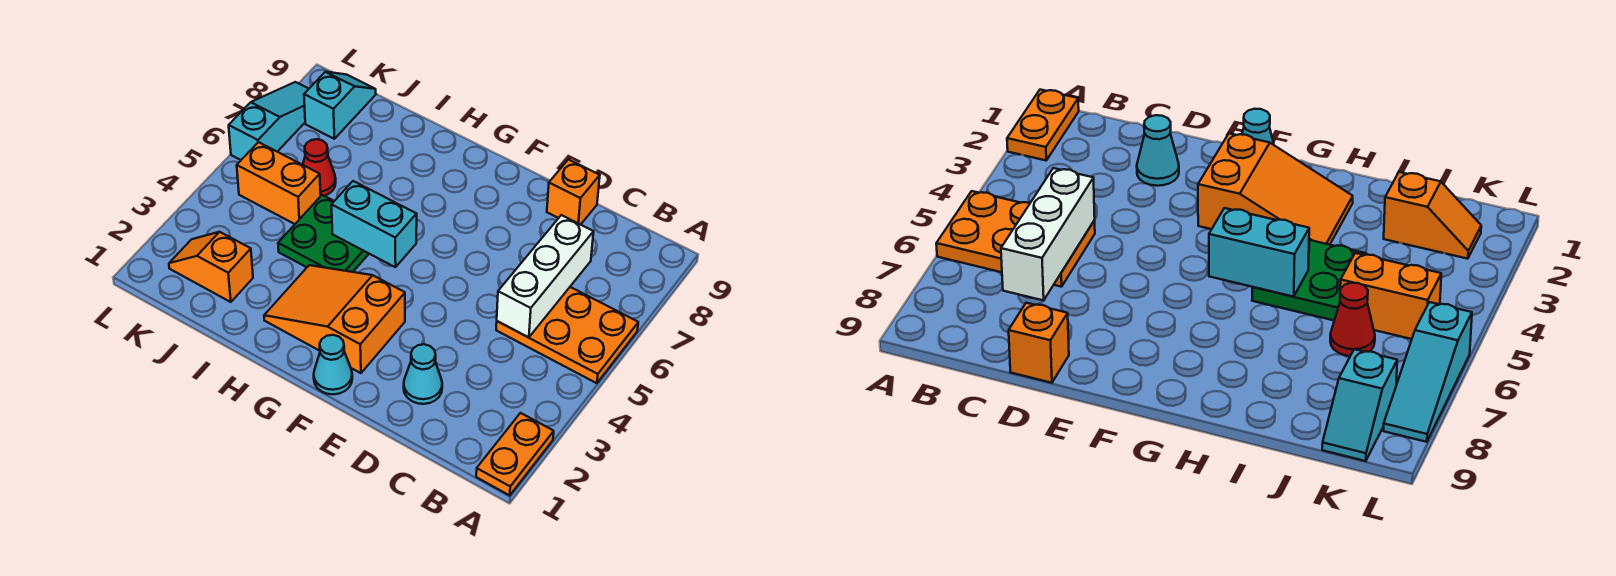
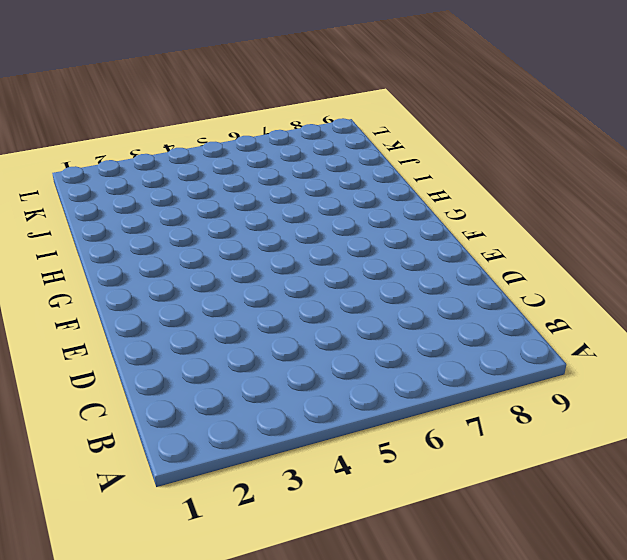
none -> orange plate A1:A2 level 1
none -> orange plate A5:C6 level 1
none -> cyan cone D2 level 1

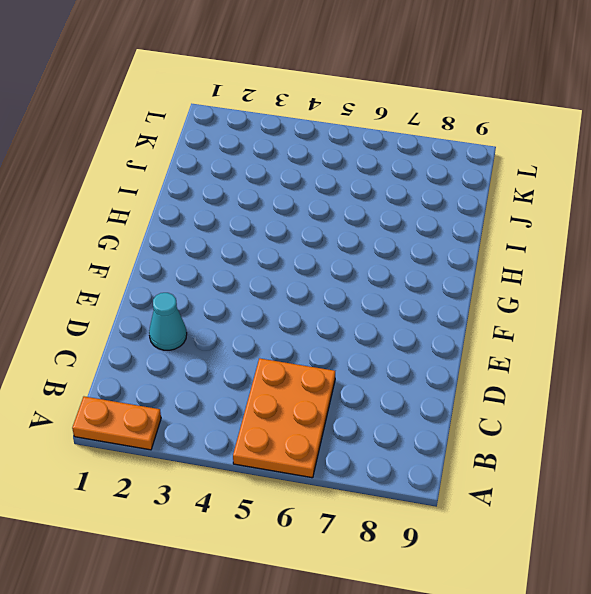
none -> orange brick D9 level 1
none -> cyan cone F1 level 1
none -> orange slope F2:H3 level 1 top F

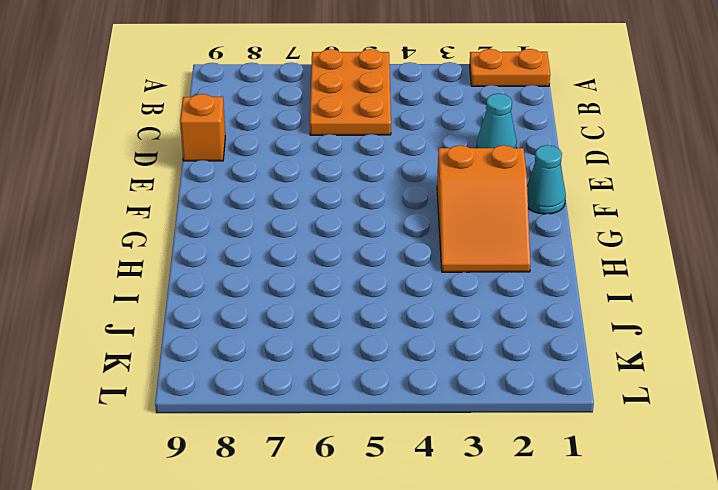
none -> green plate H4:I5 level 1
none -> orange slope J2:K2 level 1 top J
none -> orange brick J5:K5 level 1

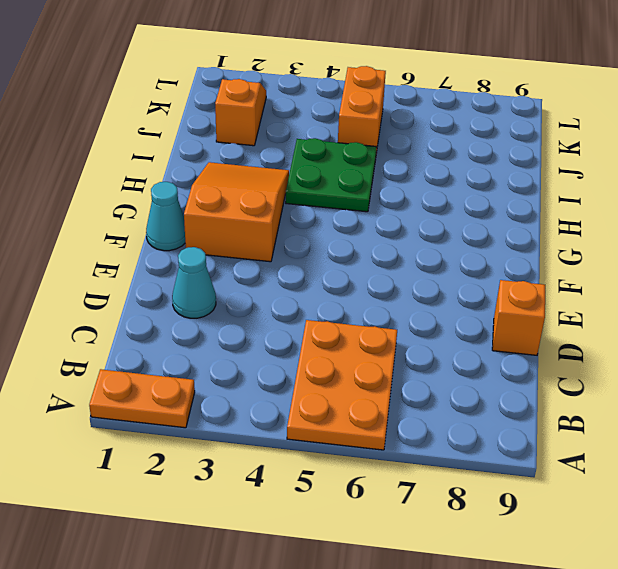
none -> red cone J6 level 1
none -> cyan slope K8:K9 level 1 top 8
none -> cyan slope L6:L8 level 1 top 6

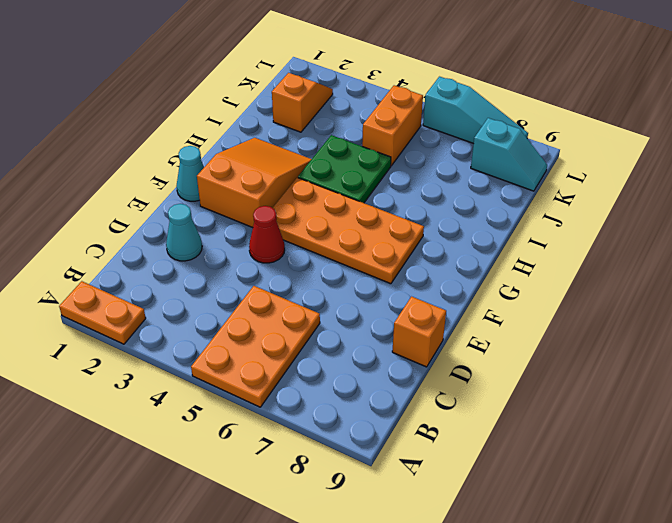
red cone E4 level 1 -> red cone J6 level 1
orange plate F4:G7 level 1 -> none
none -> white brick C5:C7 level 2
none -> cyan brick G5:H5 level 2

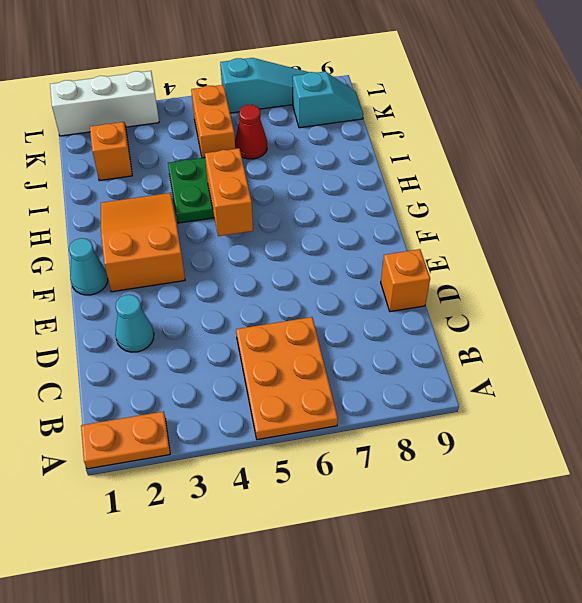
orange brick G5:H5 level 2 -> cyan brick G5:H5 level 2
white brick L1:L3 level 1 -> white brick C5:C7 level 2

